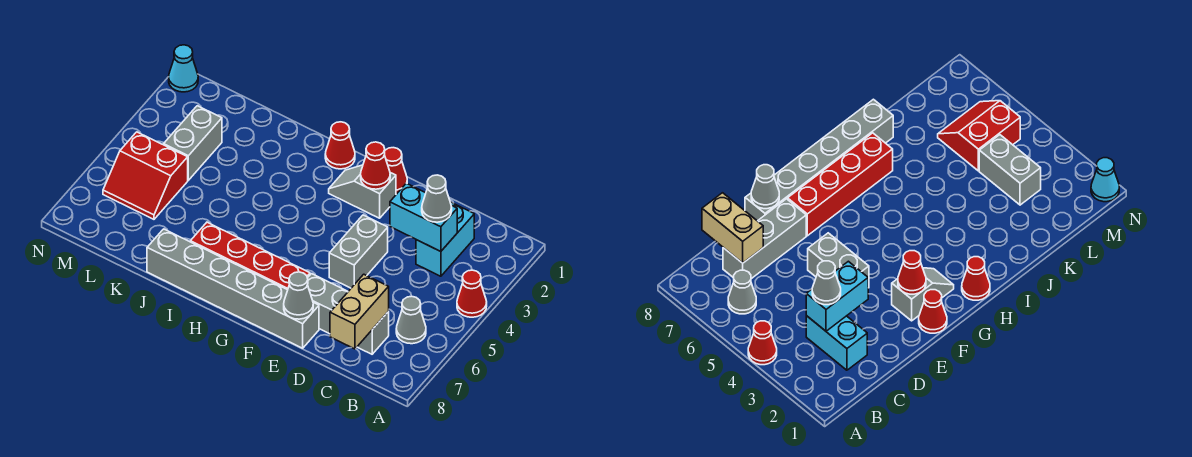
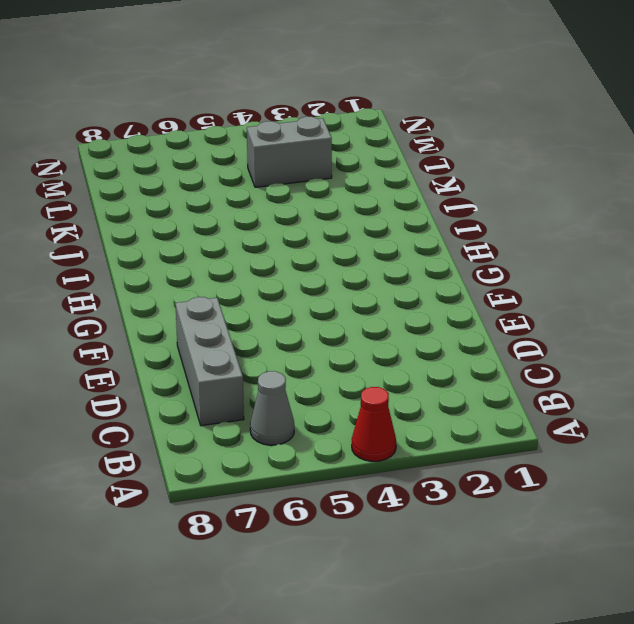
none -> cyan brick C2:C3 level 1
none -> grey brick E4:E5 level 1
none -> grey brick E8:J8 level 1

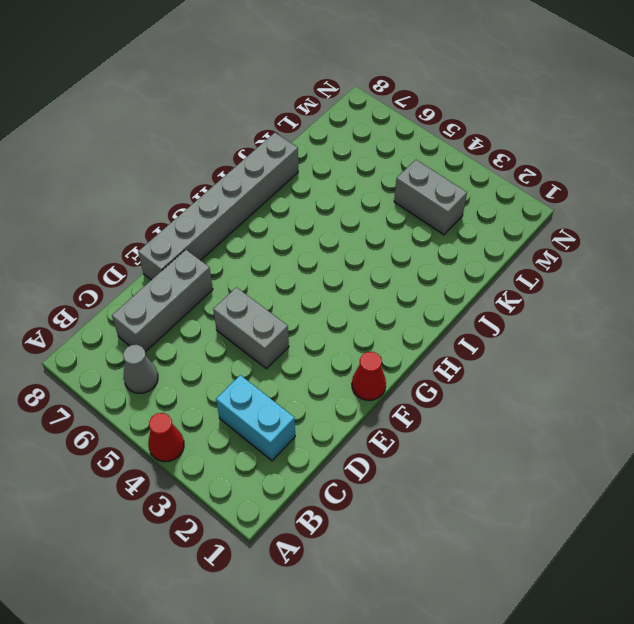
none -> grey slope F2:G2 level 1 top F
none -> red brick F7:I7 level 1
none -> red cone H1 level 1

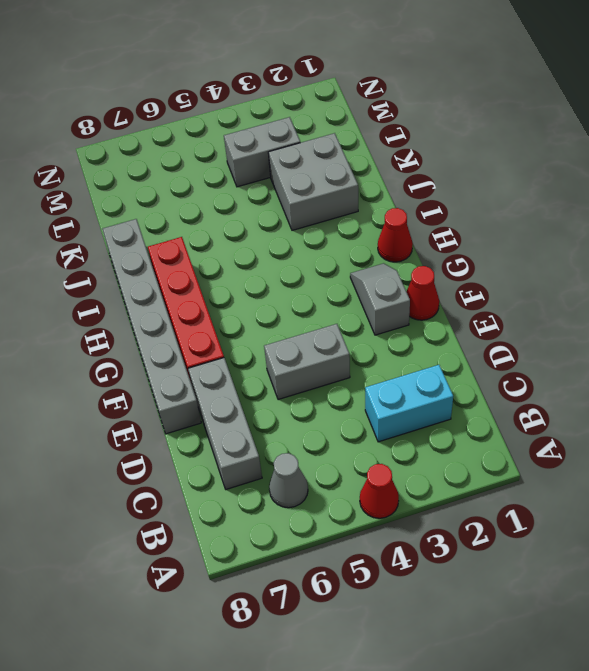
grey brick J2:K3 level 1 -> none
none -> red slope L5:M6 level 1 top 5
none -> cyan cone N1 level 1
none -> cyan brick C3:D3 level 2

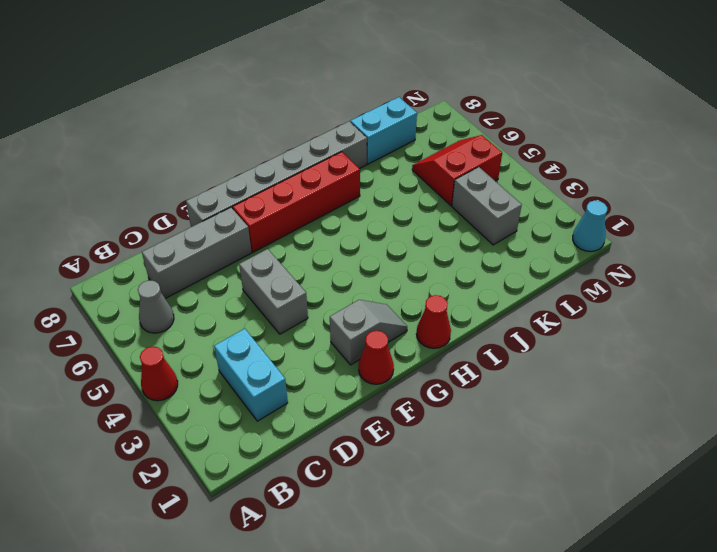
cyan brick K8:L8 level 1 -> cyan brick C3:D3 level 2
none -> tan brick C7:C8 level 2
none -> grey cone E8 level 2
none -> red cone F2 level 2

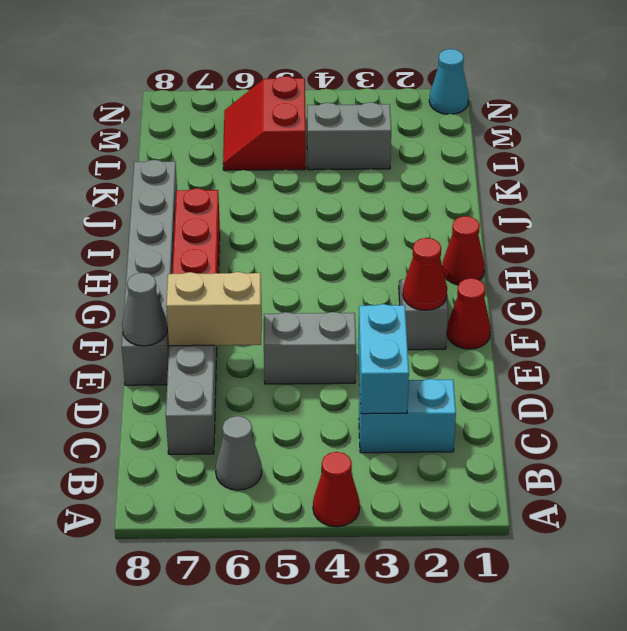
tan brick E6:E7 level 2 -> tan brick C7:C8 level 2
none -> grey cone C3 level 3

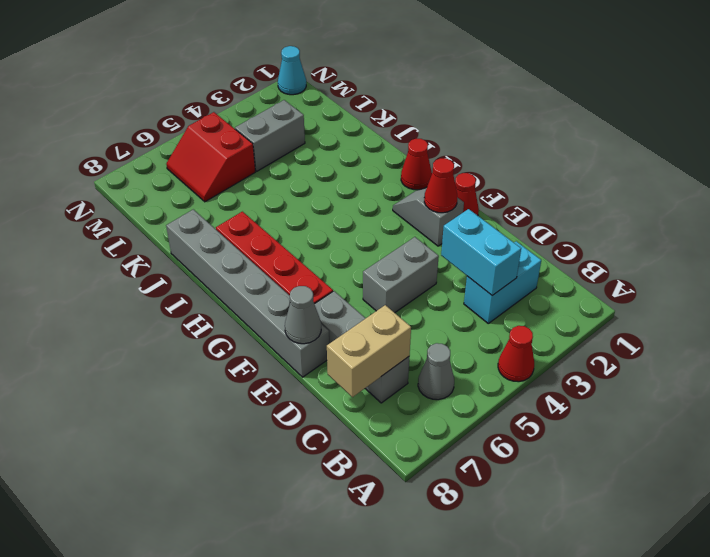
none -> grey cone C3 level 3

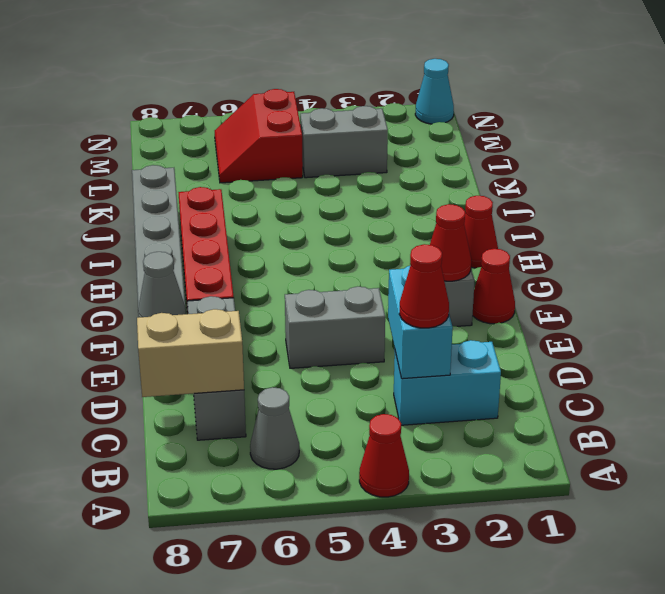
red cone C3 level 3 -> grey cone C3 level 3

